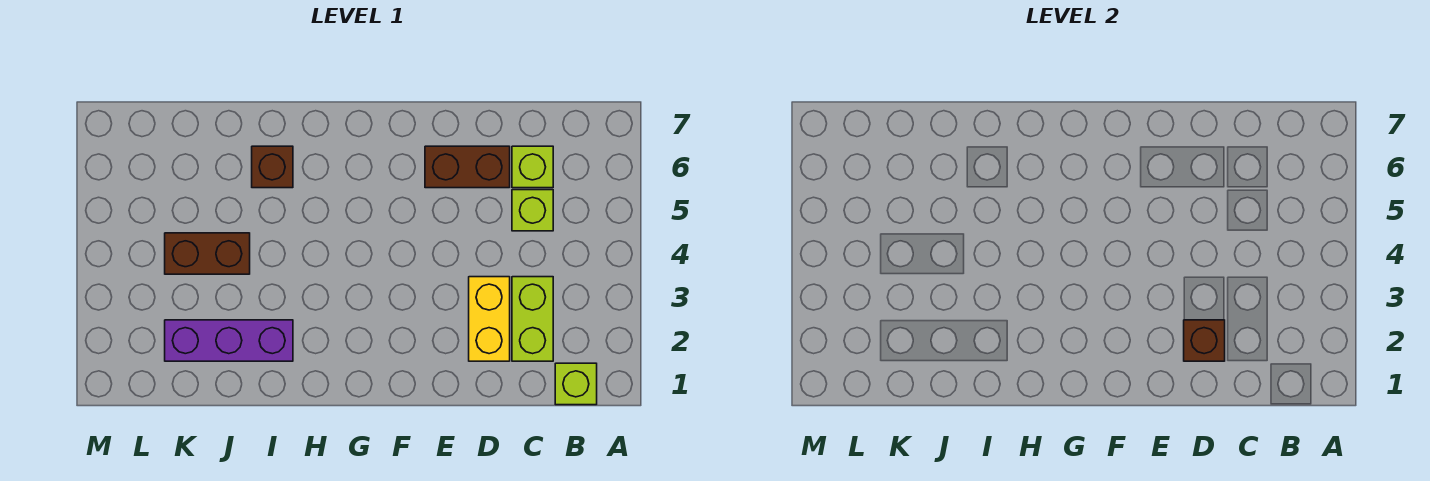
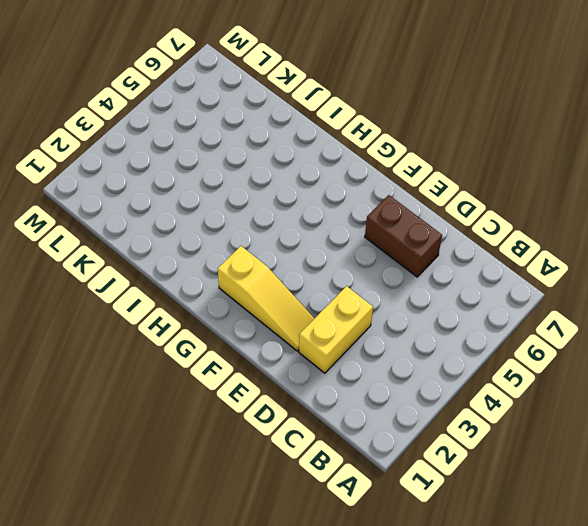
yellow slope E2:G2 level 1 top G -> none
none -> lime brick B1 level 1
none -> lime brick C2:C3 level 1

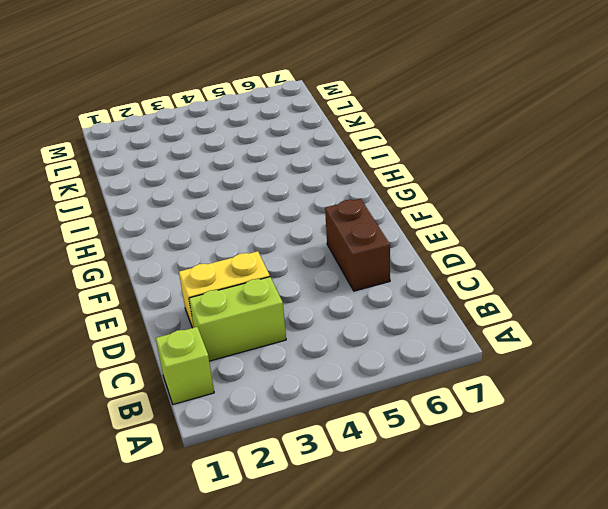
none -> lime brick C5 level 1
none -> lime brick C6 level 1

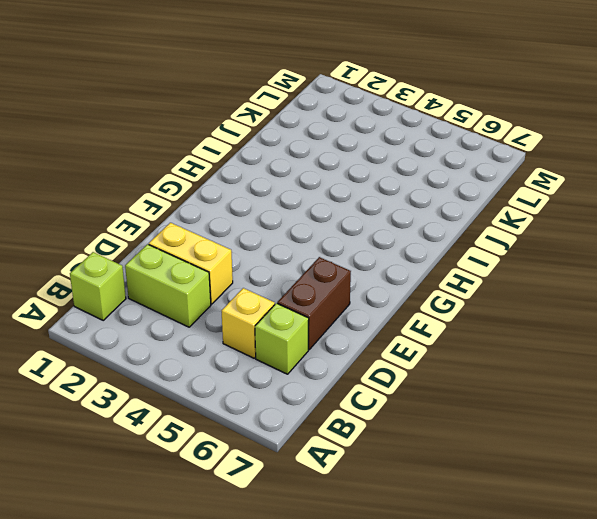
yellow brick C5 level 1 -> lime brick C5 level 1
none -> purple brick I2:K2 level 1
none -> brown brick I6 level 1

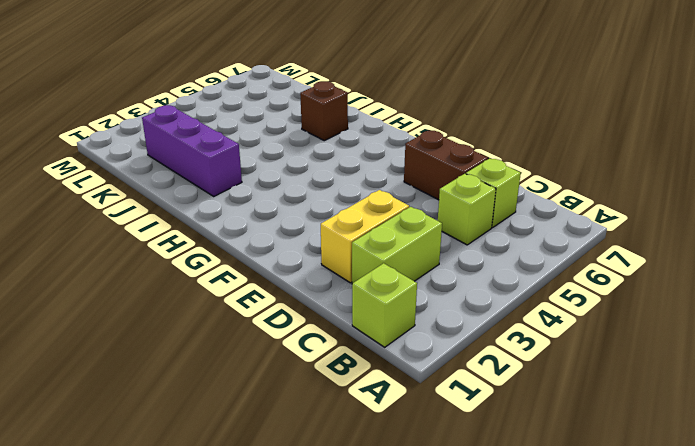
none -> brown brick J4:K4 level 1
none -> brown brick D2 level 2

